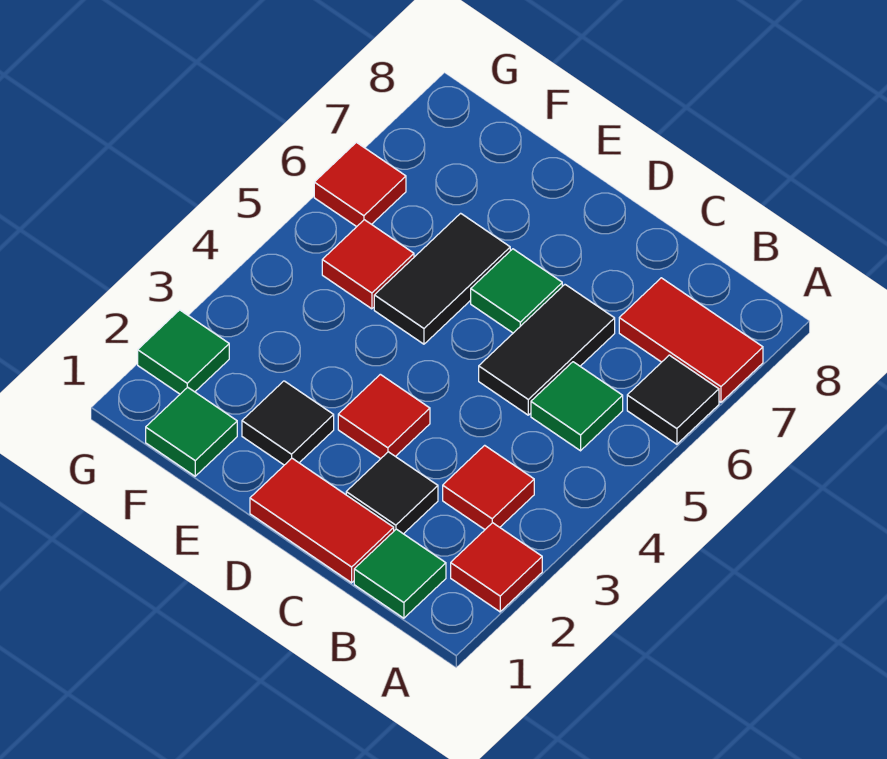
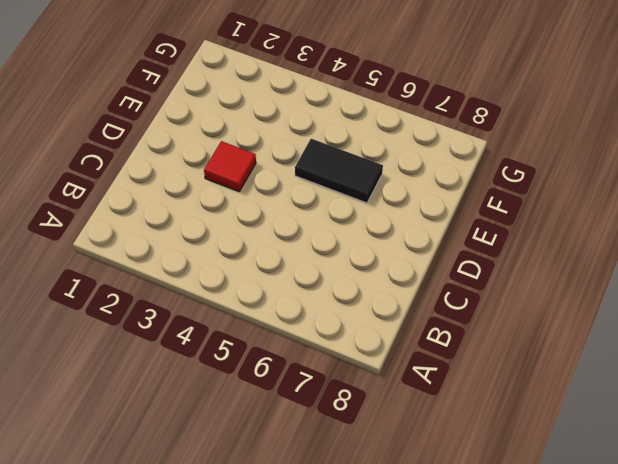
none -> red tile A2 level 1
none -> black tile A6 level 1
none -> red tile A7:B7 level 1

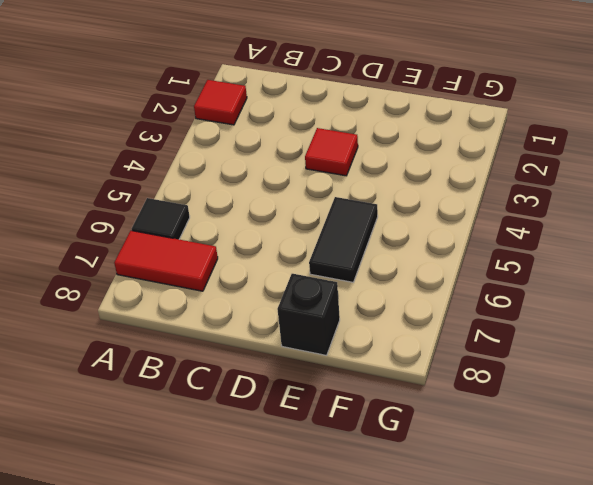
black brick E8 level 1 -> none
none -> green tile B1 level 1
none -> red tile B3 level 1
none -> green tile B5 level 1

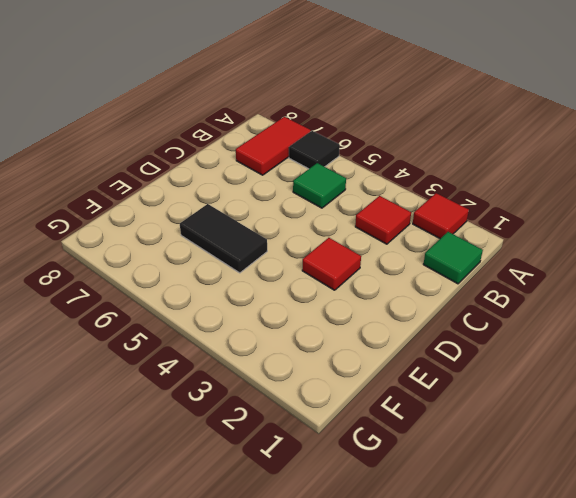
none -> red tile C1:D1 level 1
none -> black tile C2 level 1
none -> black tile C5:C6 level 1

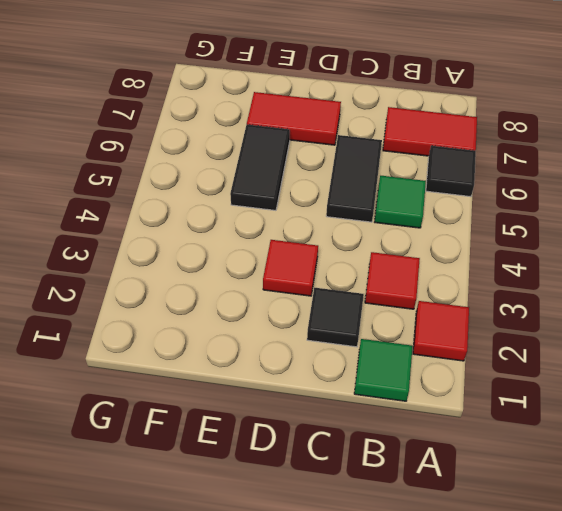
red tile D7:E7 level 1 -> red tile C1:D1 level 1
none -> green tile D6 level 1
none -> black tile E2 level 1
none -> green tile F1 level 1

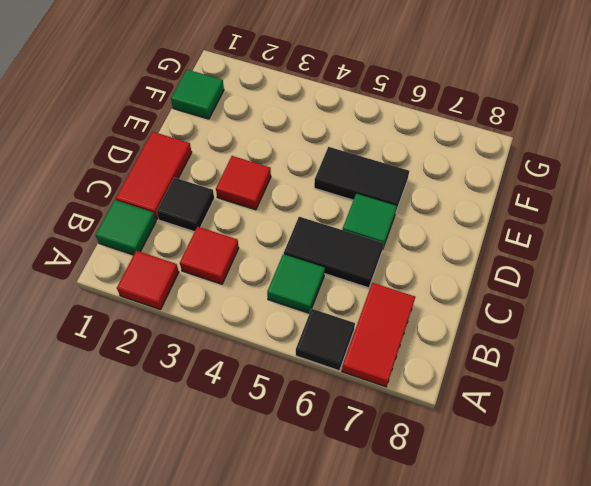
none -> black tile E2 level 1
none -> red tile F5 level 1
none -> green tile G2 level 1

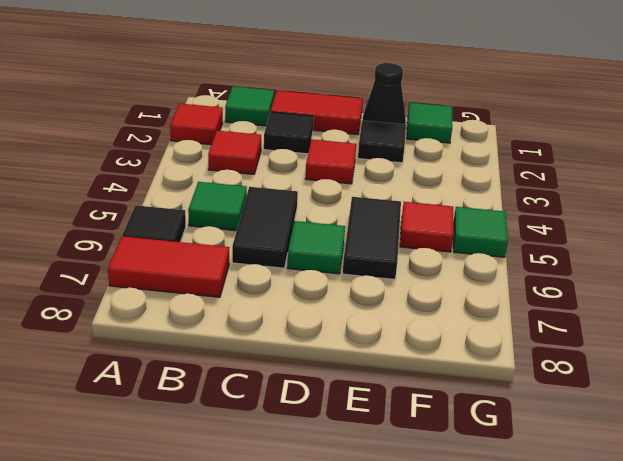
black cone E1 level 1 -> none
green tile G5 level 1 -> green tile G2 level 1
none -> red tile G6 level 1

